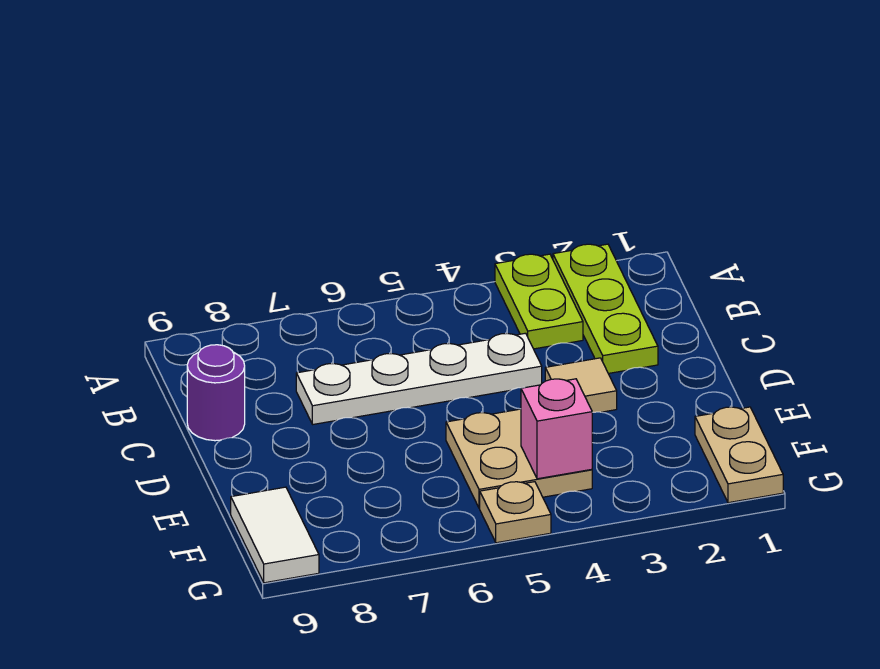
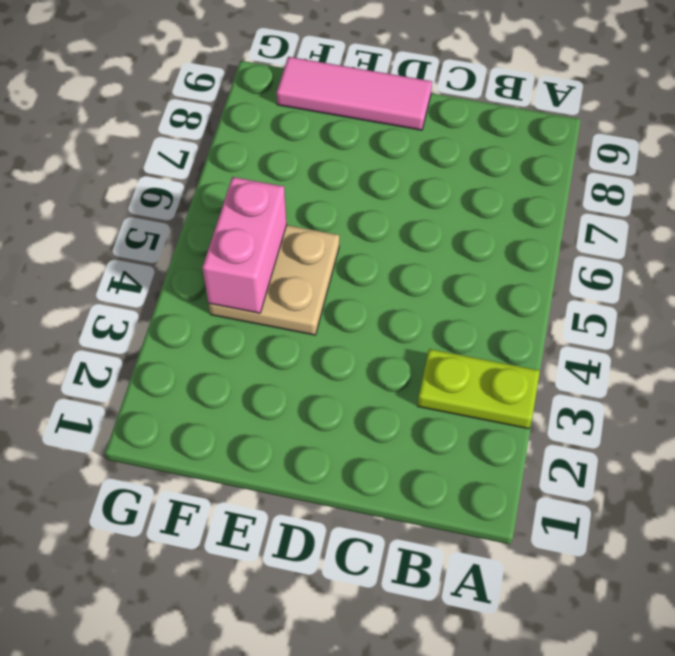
pink tile D9:F9 level 1 -> white tile F9:G9 level 1
pink brick F4:F5 level 2 -> pink brick F4 level 2
none -> lime plate A2:C2 level 1
none -> white plate C4:C7 level 1

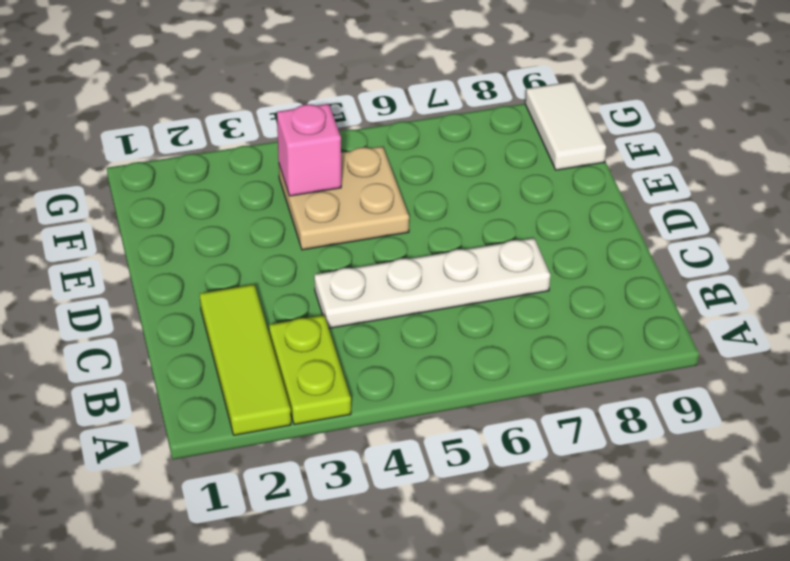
lime tile A2:C2 level 1 -> lime plate A2:C2 level 1
none -> purple round brick C9 level 1
none -> tan tile D3 level 1

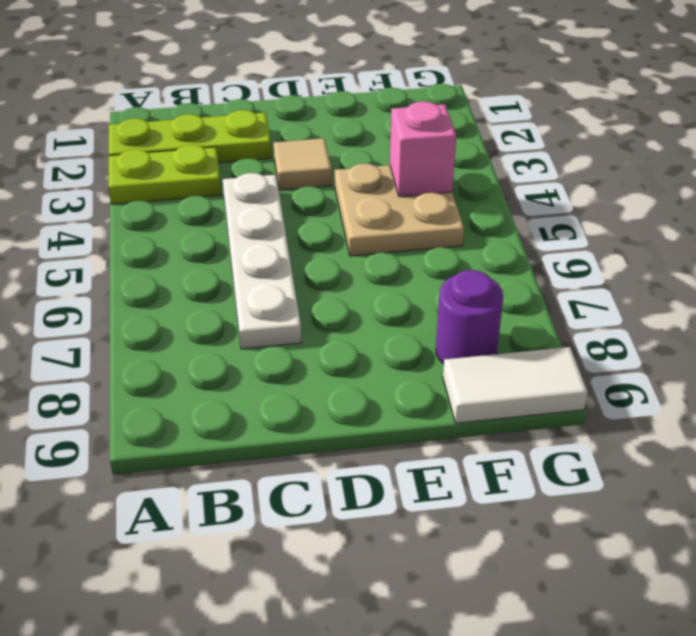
purple round brick F8 level 1 -> purple round brick C9 level 1
none -> tan plate F1:G1 level 1
none -> tan plate G5 level 1

